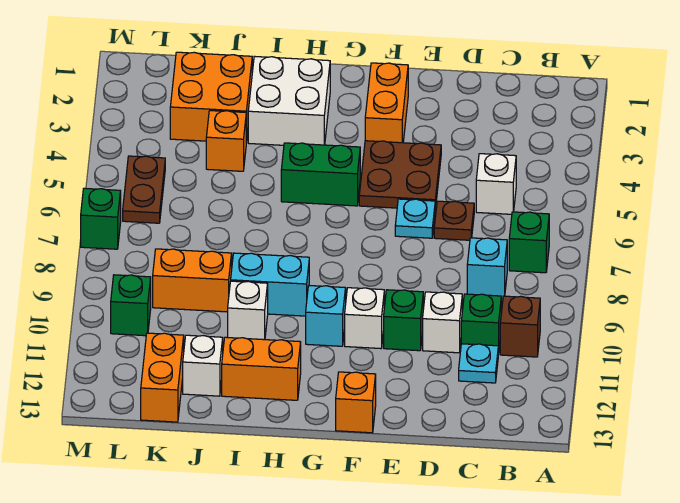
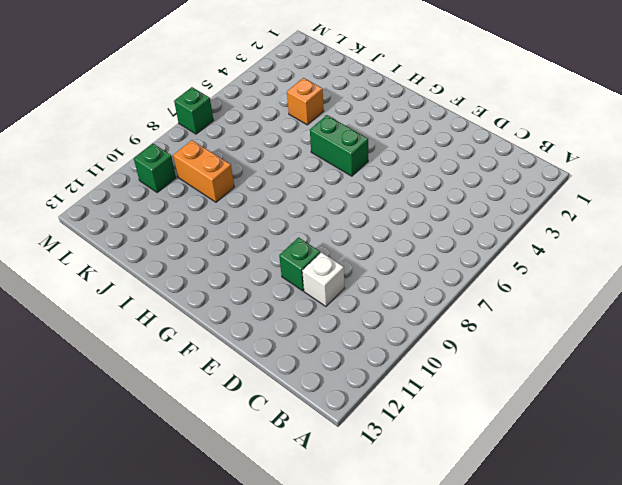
none -> green brick B7 level 1
none -> brown brick B10 level 1
none -> white brick C5 level 1

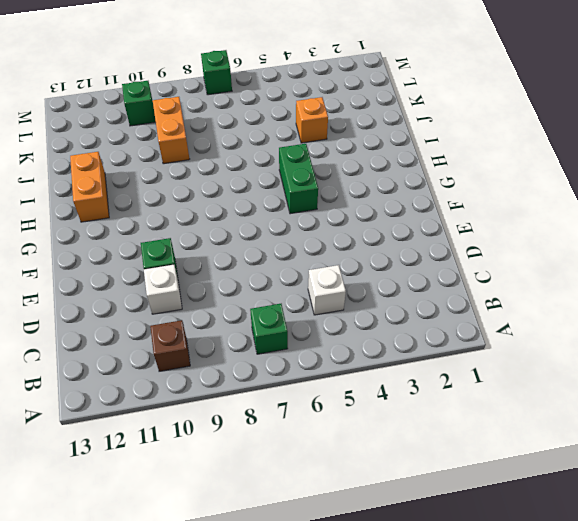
none -> cyan brick C8 level 1
none -> green brick C10 level 1
none -> cyan plate C11 level 1

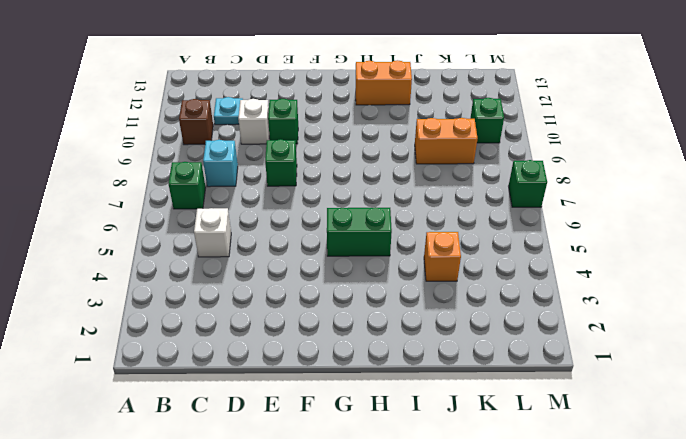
green brick E8 level 1 -> green brick C10 level 1
none -> brown plate D6 level 1
none -> brown plate E4:F5 level 1
none -> cyan plate E6 level 1

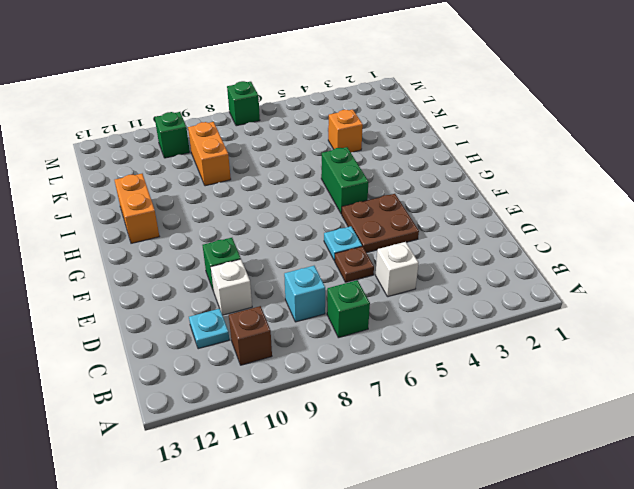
none -> green brick C10 level 1
none -> orange brick F2:F3 level 1
none -> white brick F10 level 1

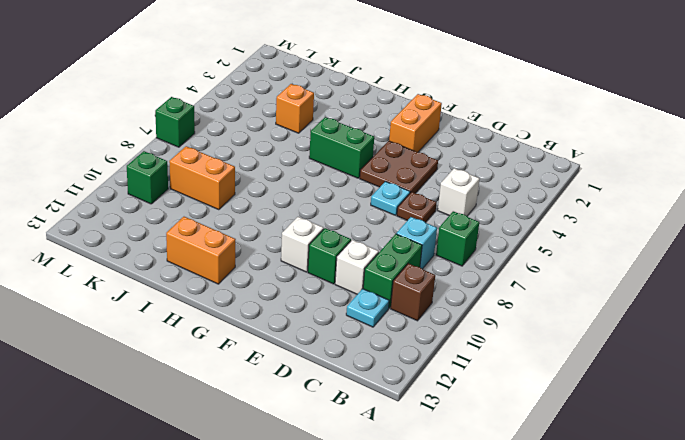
green brick C9:C10 level 1 -> green brick C10 level 1
none -> orange brick F13 level 1
none -> cyan brick G10 level 1
none -> white brick H2:I3 level 1

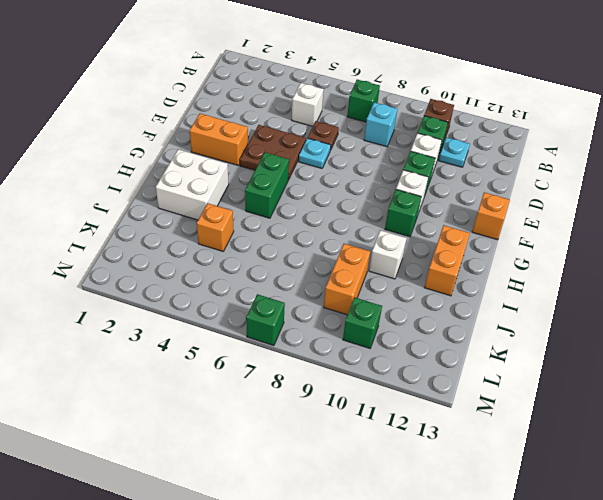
green brick G10 level 1 -> cyan brick G10 level 1
none -> cyan brick H9:I9 level 1
none -> orange brick J2:K3 level 1
none -> white brick J12 level 1

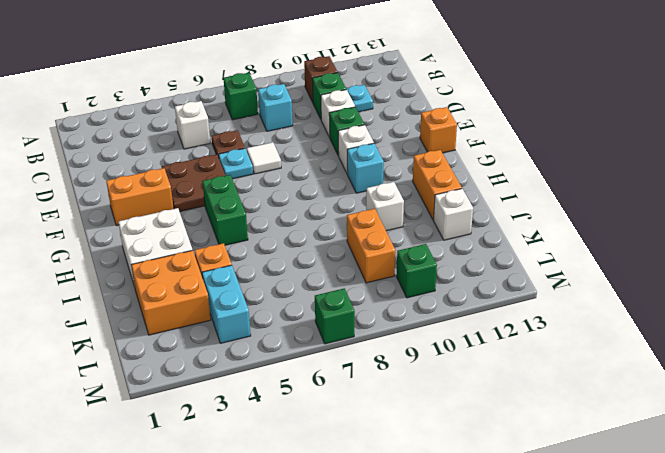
white tile E7 level 1 -> none
cyan brick K4:L4 level 1 -> cyan brick H9:I9 level 1
none -> orange brick K12:K13 level 1
none -> brown plate L5:L6 level 1

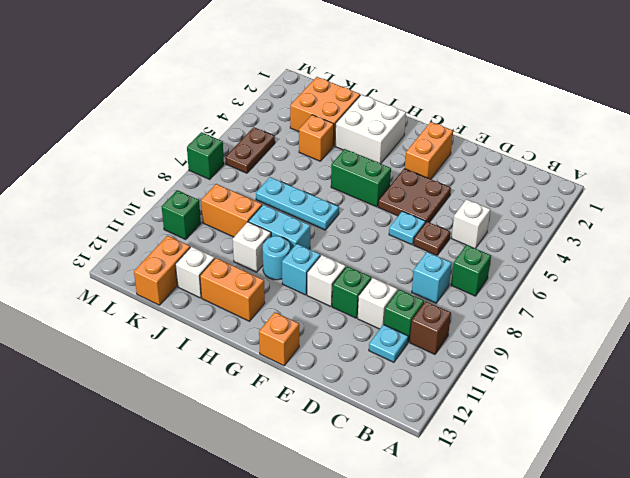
cyan plate H7:J7 level 1 -> none
cyan round brick H10 level 1 -> none

